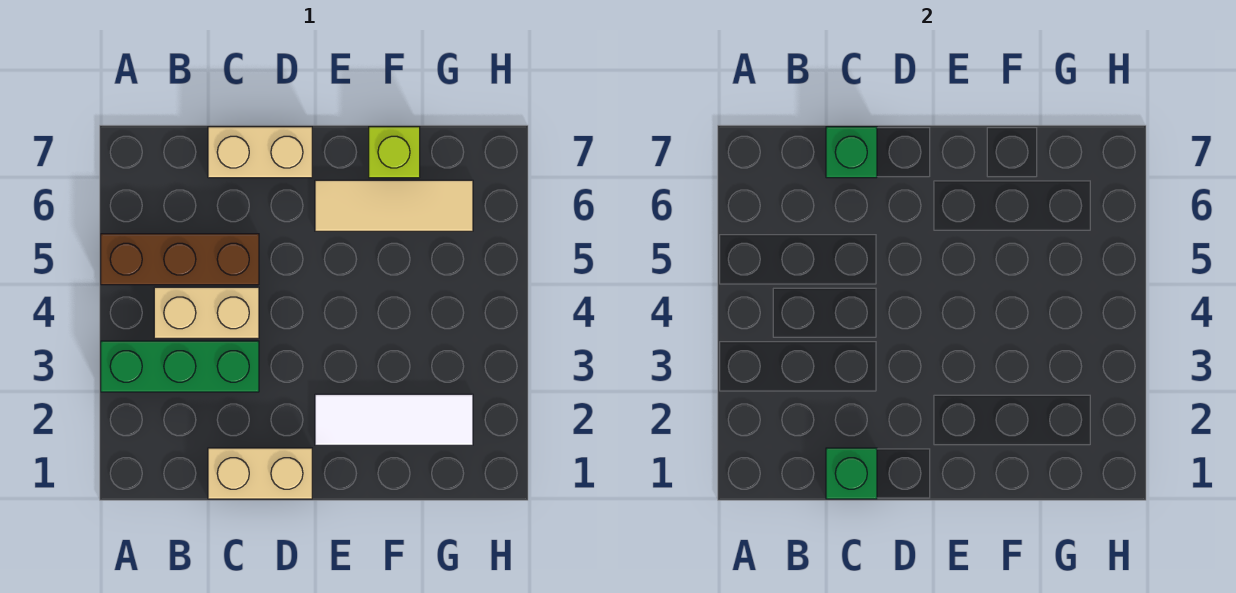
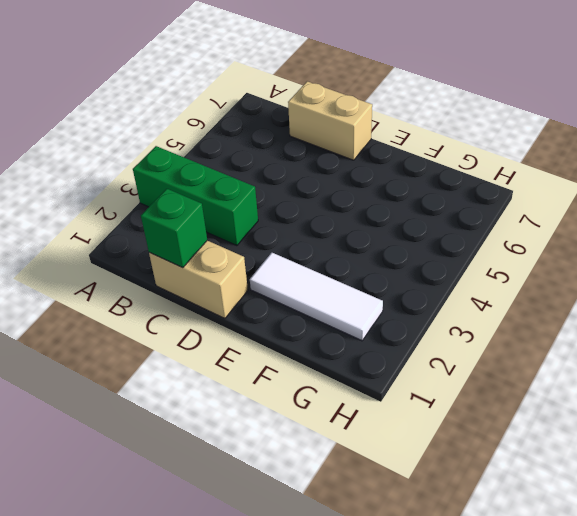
none -> brown brick A5:C5 level 1
none -> tan brick B4:C4 level 1

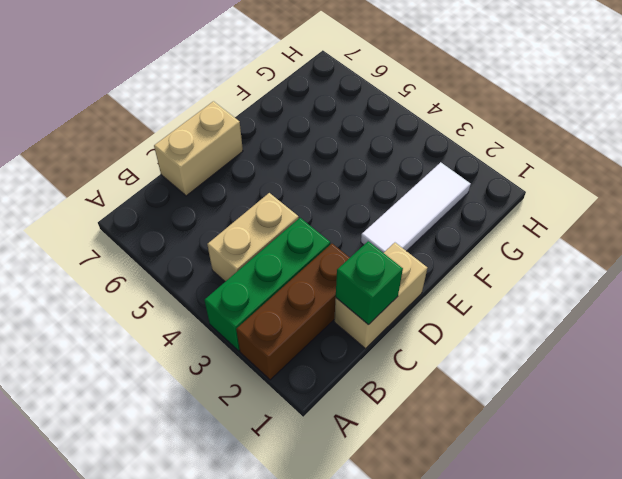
brown brick A2:C2 level 1 -> brown brick A5:C5 level 1
none -> tan tile E6:G6 level 1
none -> lime brick F7 level 1

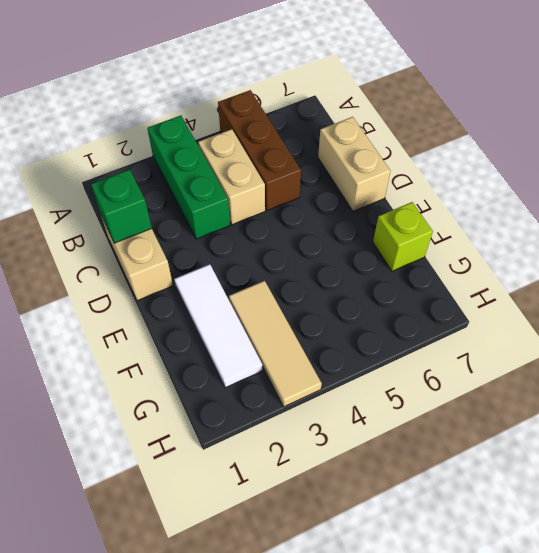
tan tile F3:H3 level 1 -> tan tile E6:G6 level 1
none -> green brick C7 level 2

